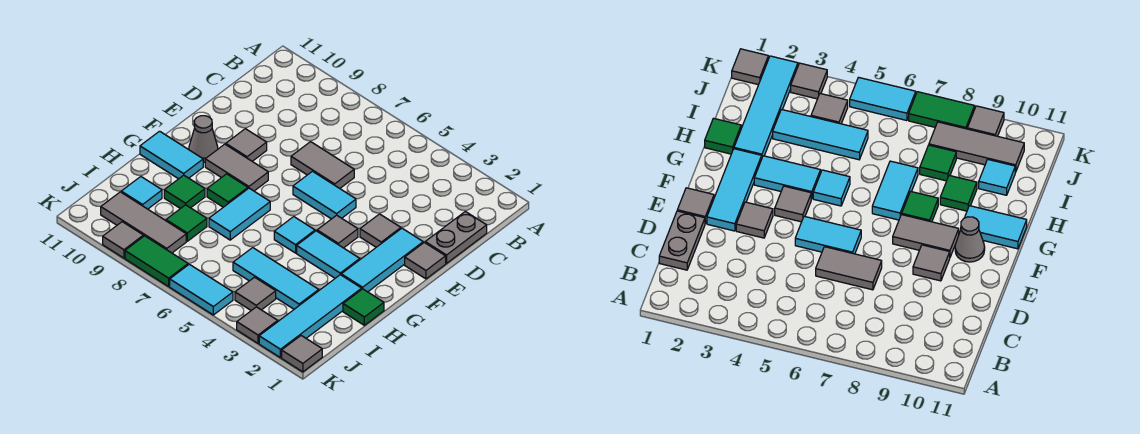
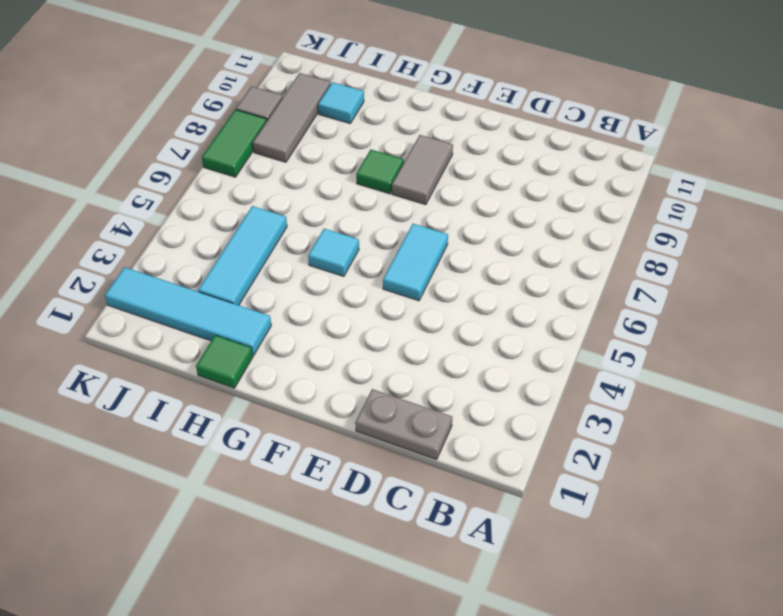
none -> grey tile D6:D7 level 1
none -> grey tile E1 level 1
none -> cyan tile E2:G2 level 1

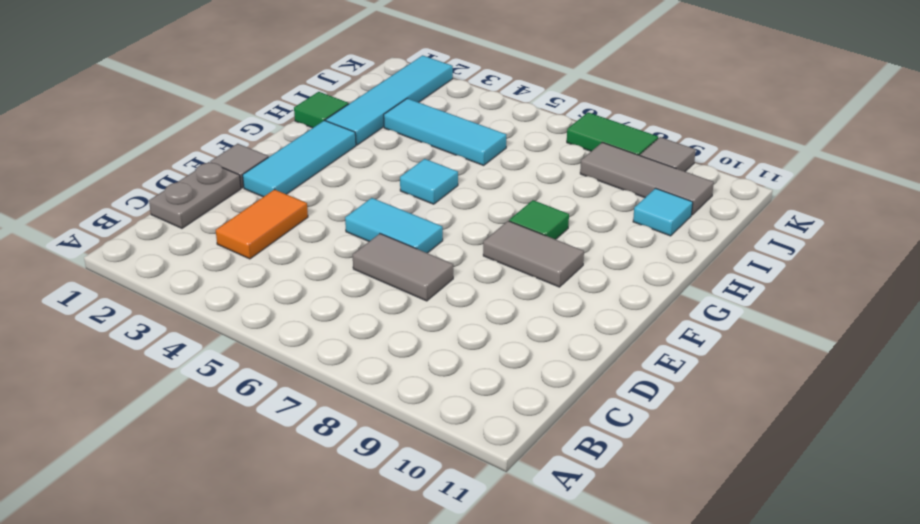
orange tile C3:D3 level 1 -> none
none -> grey tile E3 level 1
none -> grey tile E9 level 1
none -> grey tile F4 level 1

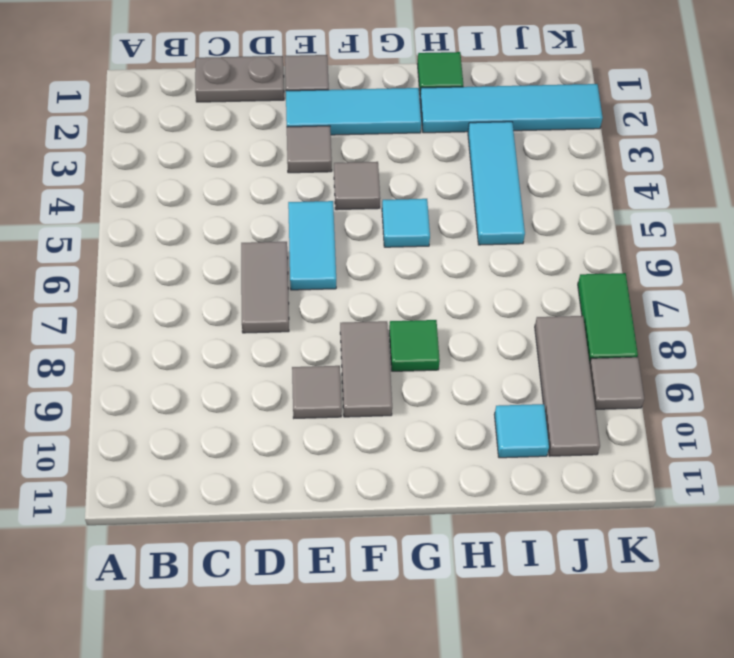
none -> grey cone F10 level 1
none -> cyan tile G3:G4 level 1
none -> cyan tile G7:H7 level 1

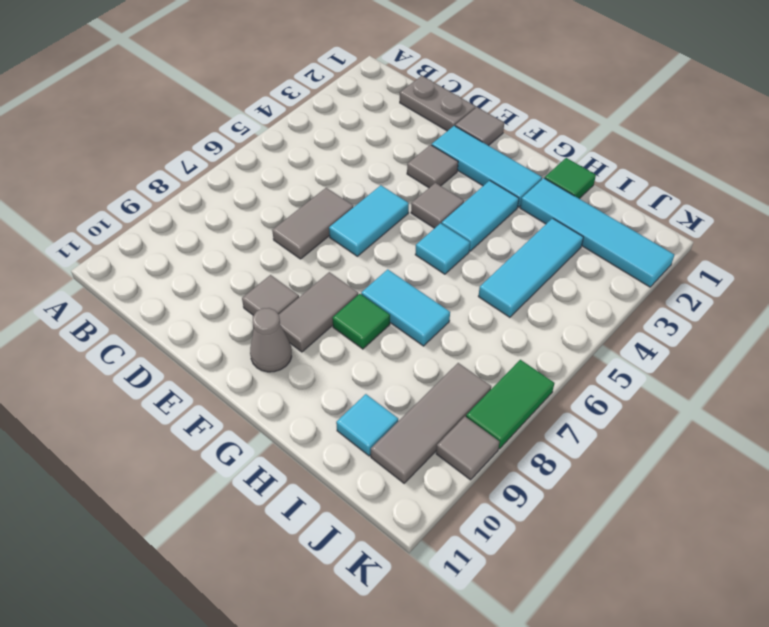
none -> cyan tile G10:G11 level 1
none -> green tile H9 level 1
none -> green tile I8 level 1

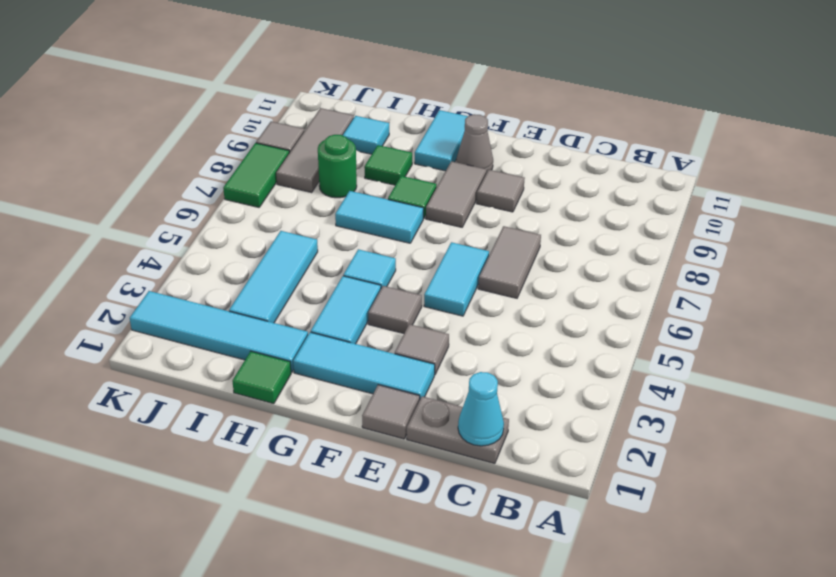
cyan cone C1 level 2 -> none
green round brick I8 level 1 -> green tile I8 level 1
none -> grey tile J4 level 1
none -> grey tile K1 level 1
none -> grey tile K3 level 1

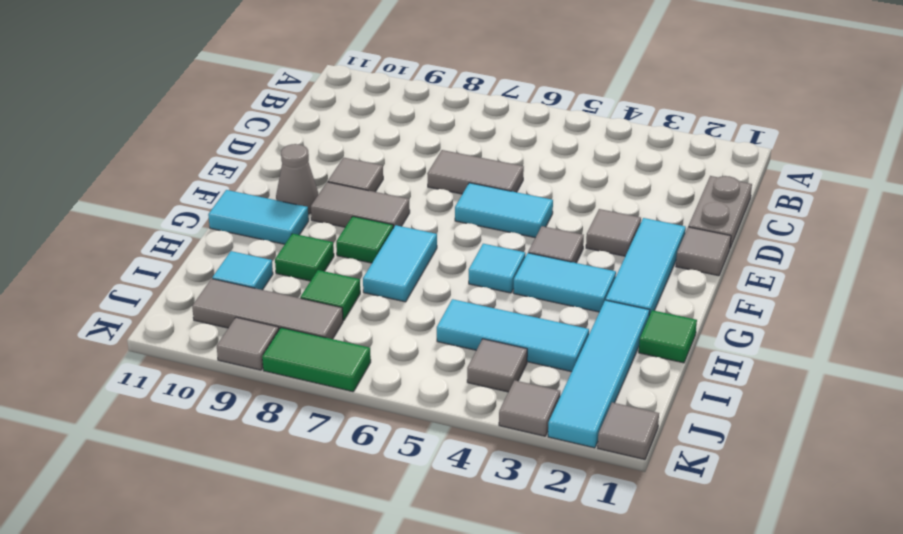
none -> cyan tile K5:K6 level 1

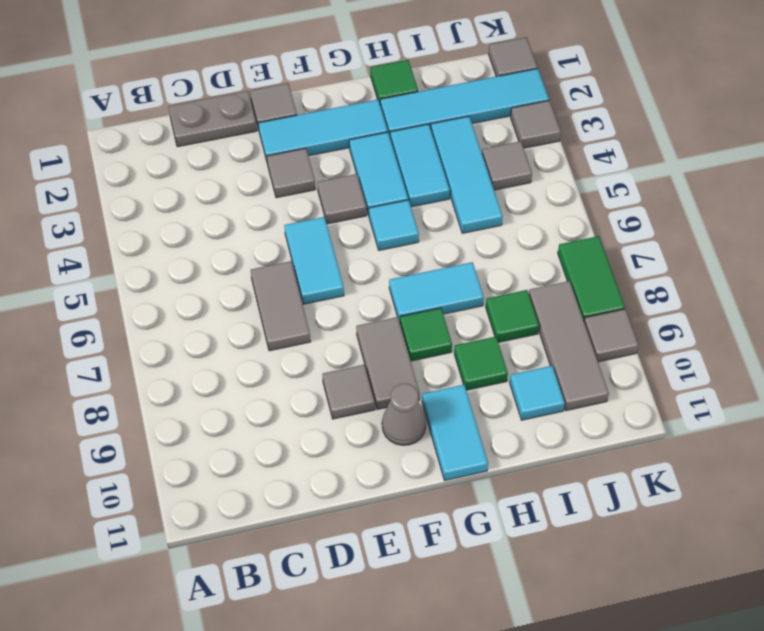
cyan tile H3:H4 level 1 -> cyan tile K5:K6 level 1

